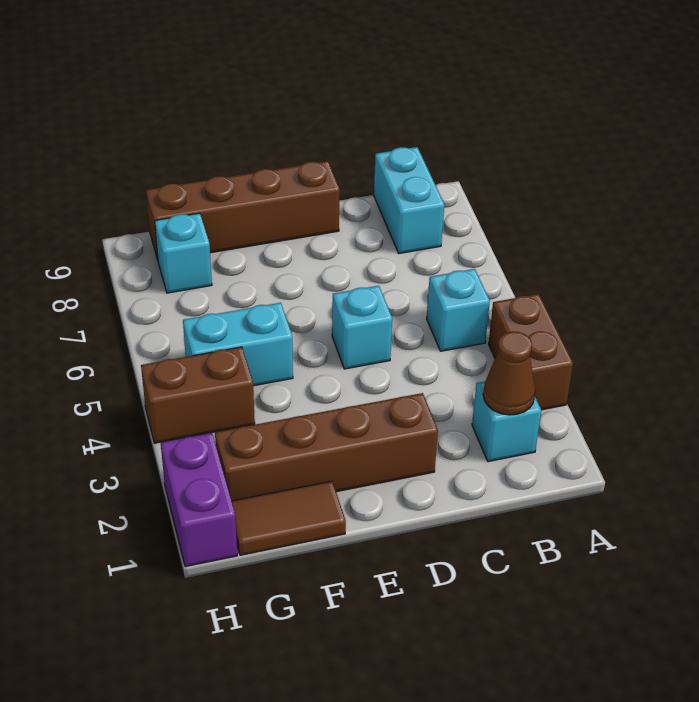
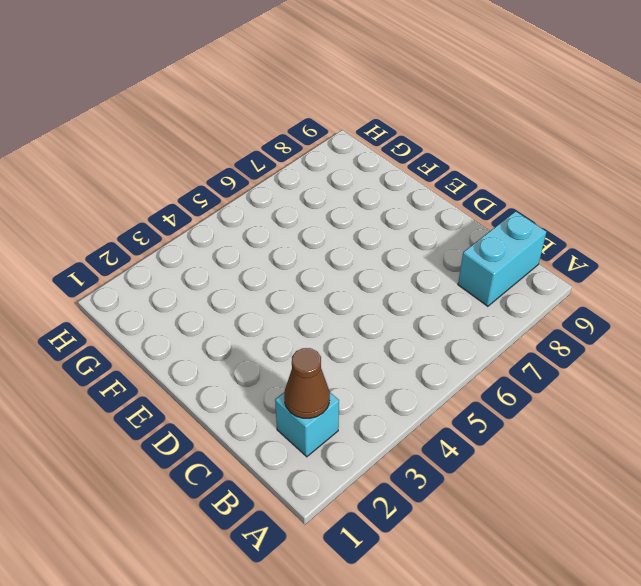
none -> brown brick A3:A4 level 1
none -> cyan brick B5 level 1
none -> brown brick D2:G2 level 1

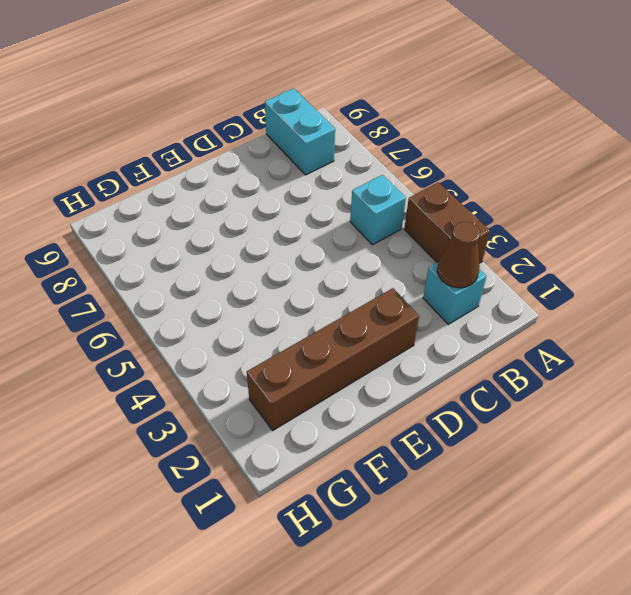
none -> cyan brick D5 level 1
none -> brown brick D9:G9 level 1
none -> brown tile F1:G1 level 1

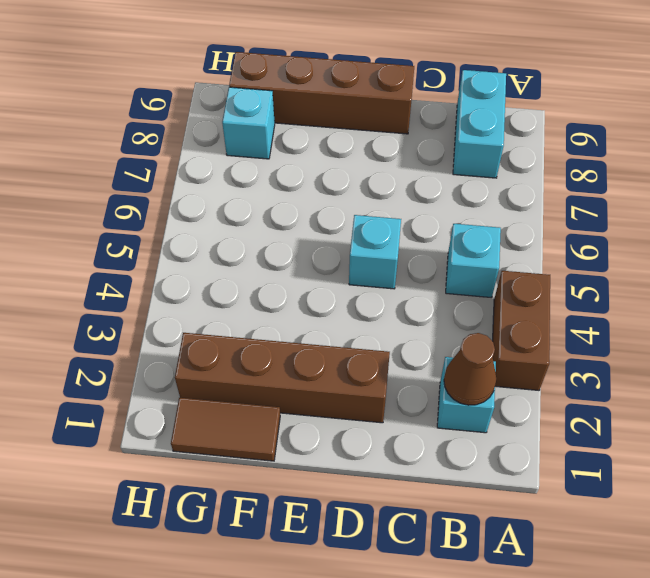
none -> cyan brick F5:G5 level 1
none -> brown brick G4:H4 level 1
none -> purple brick H1:H2 level 1

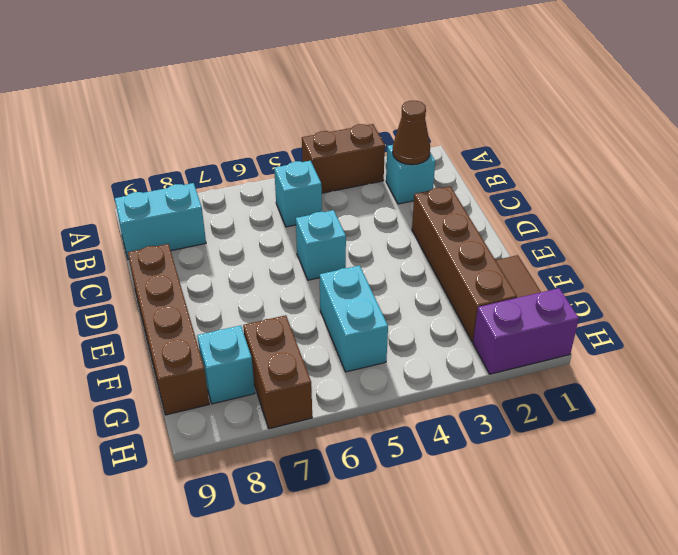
brown brick G7:H7 level 1 -> brown brick G4:H4 level 1

